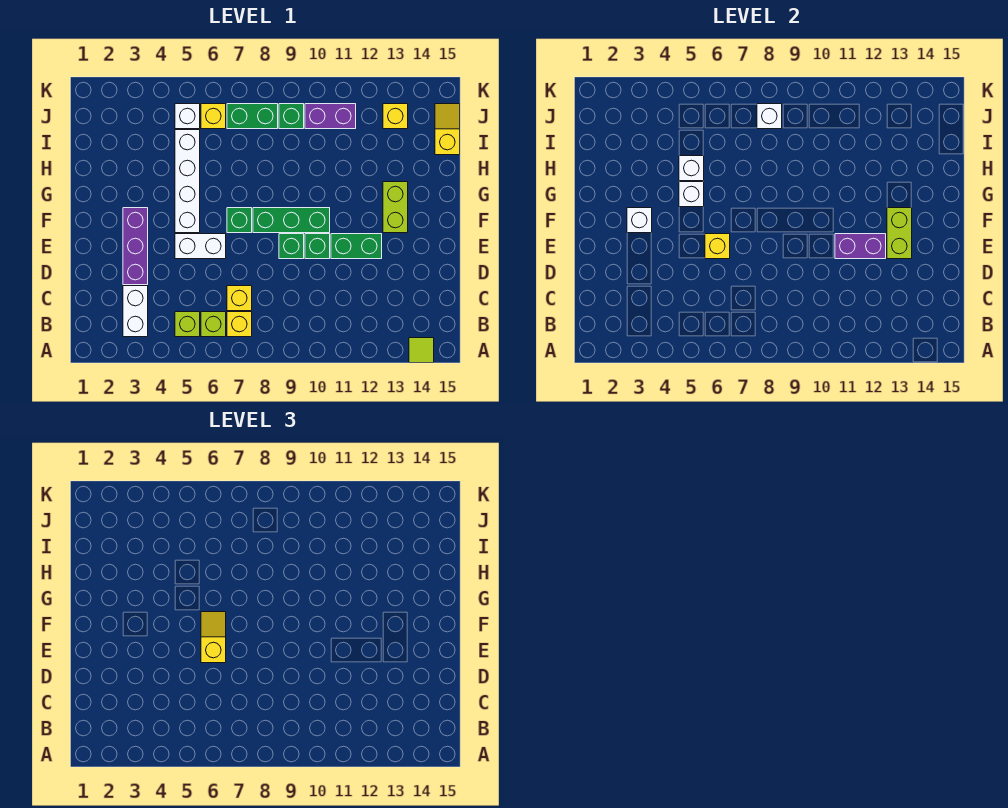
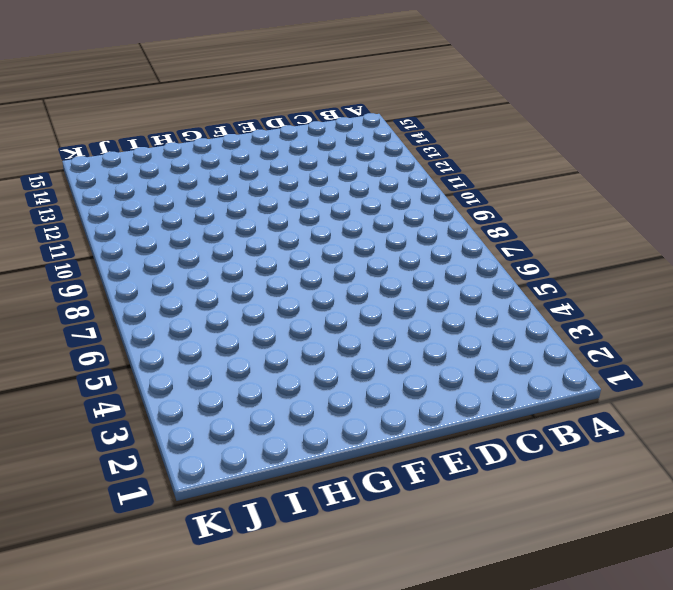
none -> lime tile A14 level 1
none -> white brick B3:C3 level 1
none -> lime brick B5 level 1
none -> lime brick B6 level 1

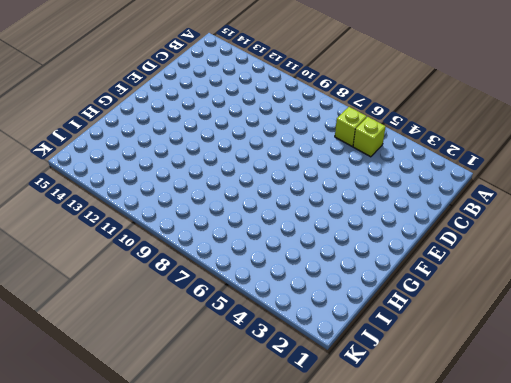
none -> lime tile A14 level 1
none -> white brick B3:C3 level 1
none -> yellow brick B7 level 1
none -> yellow brick C7 level 1

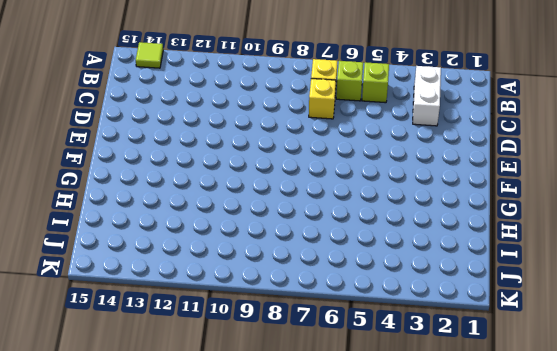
none -> purple brick D3:F3 level 1
none -> white brick E5:E6 level 1
none -> green brick E9 level 1
none -> green brick E10 level 1

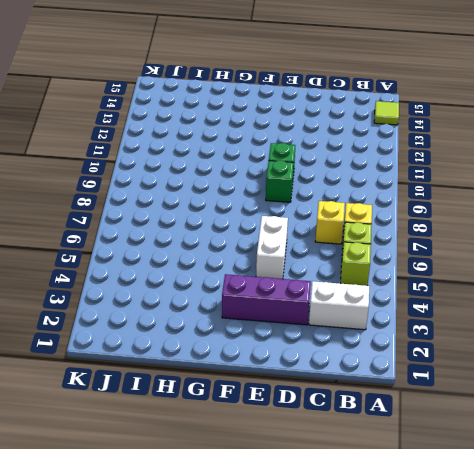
none -> green brick E11:E12 level 1
none -> white brick F5:I5 level 1
none -> green brick F7 level 1
none -> green brick F8:F10 level 1

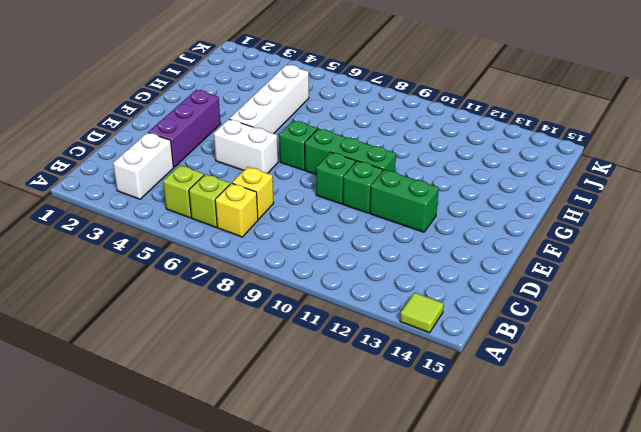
none -> lime brick F13:G13 level 1
none -> yellow slope I15:J15 level 1 top I
none -> white brick J5 level 1
none -> yellow brick J6 level 1

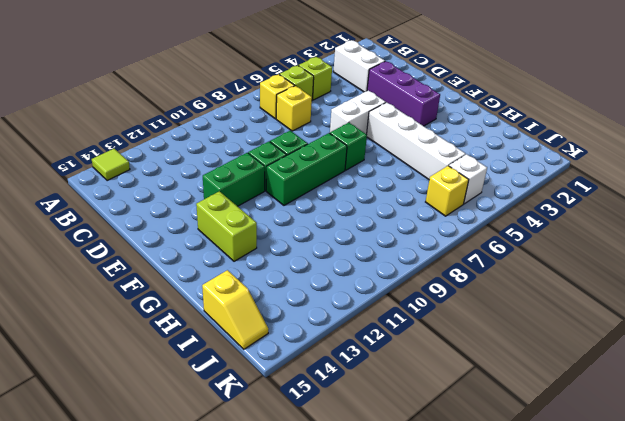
none -> green brick J7:J8 level 1
none -> green brick J9 level 1
none -> purple brick J10:J11 level 1
none -> yellow brick J13 level 1

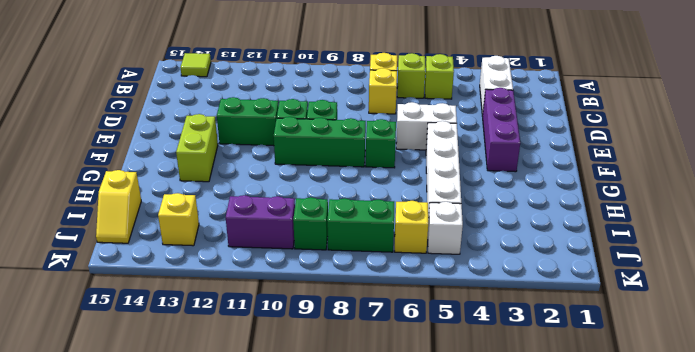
none -> yellow brick E6 level 2
none -> purple brick E11:E12 level 2
none -> lime brick E13:F13 level 2
none -> white brick F3 level 2

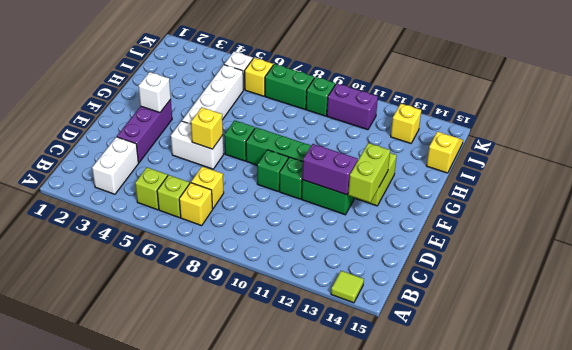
none -> white brick G5 level 2
none -> white brick H5 level 2
none -> white brick J8 level 2
none -> yellow slope E6:F6 level 3 top E

